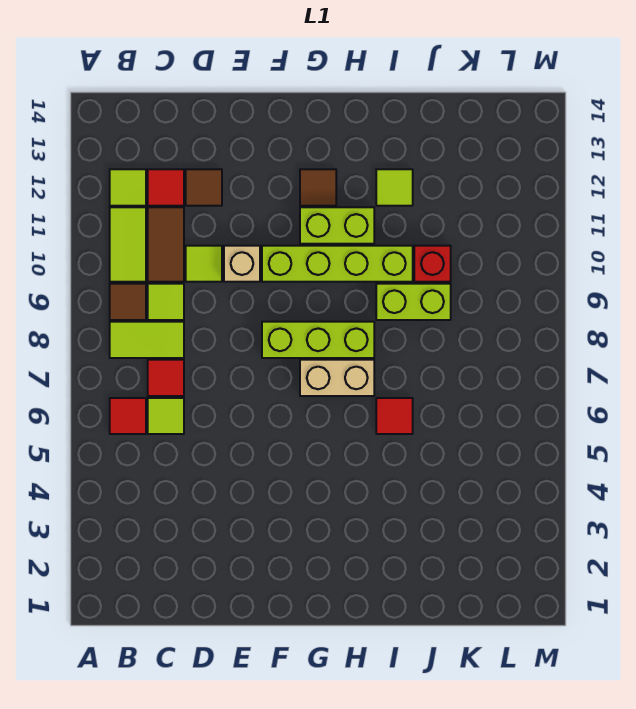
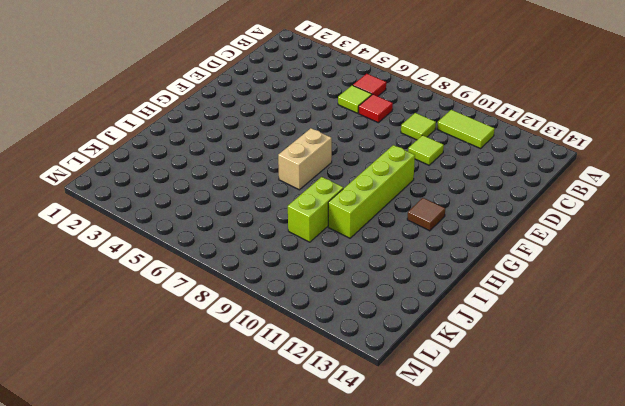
none -> lime tile B8:C8 level 1
none -> brown tile B9 level 1
none -> lime tile B12 level 1

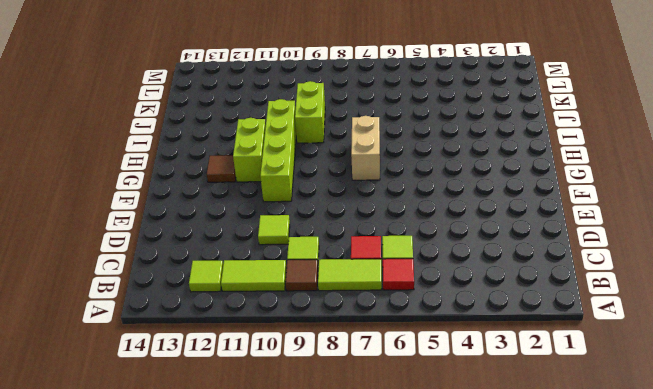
lime tile B7:B8 level 1 -> lime tile B8:C8 level 1
none -> brown tile C10:C11 level 1
none -> red tile C12 level 1
none -> brown tile D12 level 1

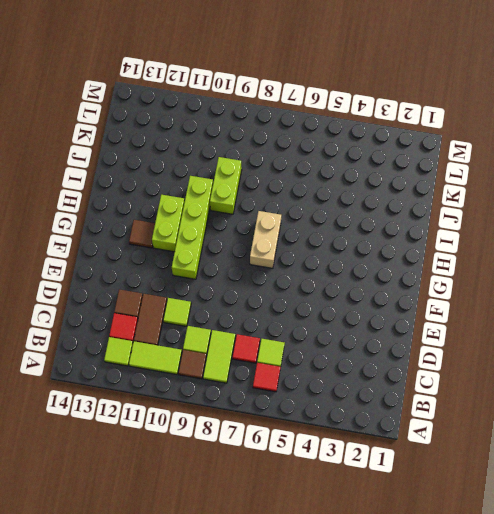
brown tile C11:D11 level 1 -> brown tile C10:C11 level 1
none -> tan brick E10 level 1
none -> lime brick F8:H8 level 1
none -> red tile I6 level 1

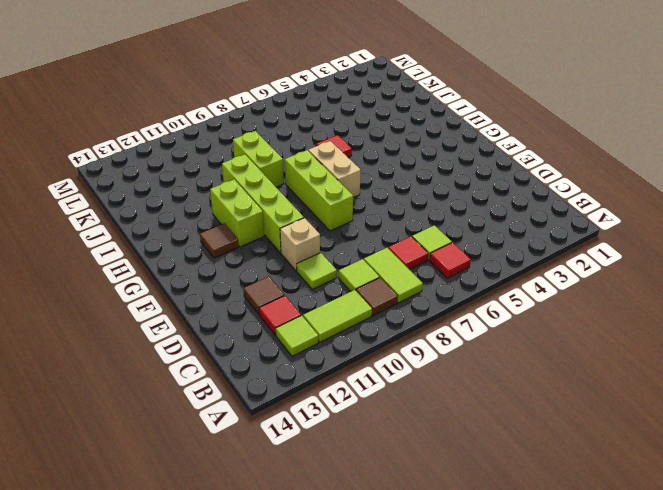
none -> brown tile C10:C11 level 1
none -> lime tile I12 level 1
none -> red brick J10 level 1

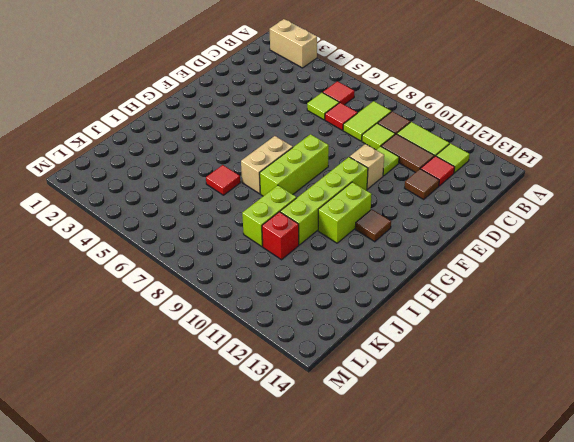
tan brick A2:A3 level 1 -> none
none -> lime tile I12 level 1

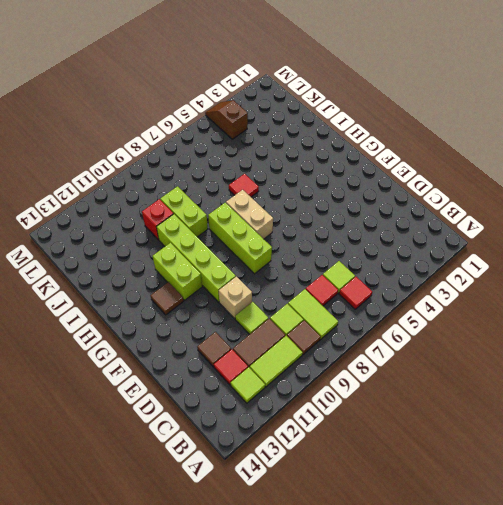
brown slope L4:M4 level 1 top L -> none
none -> lime tile I12 level 1

